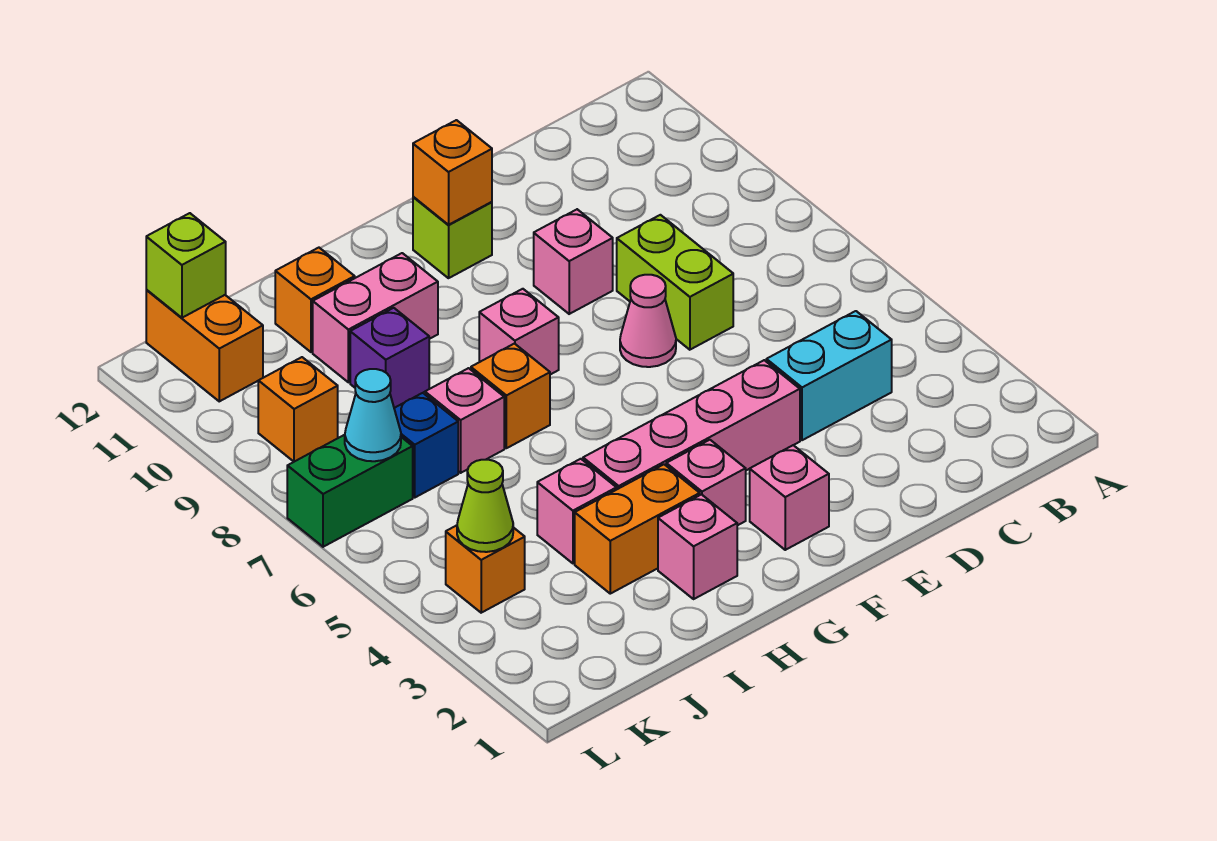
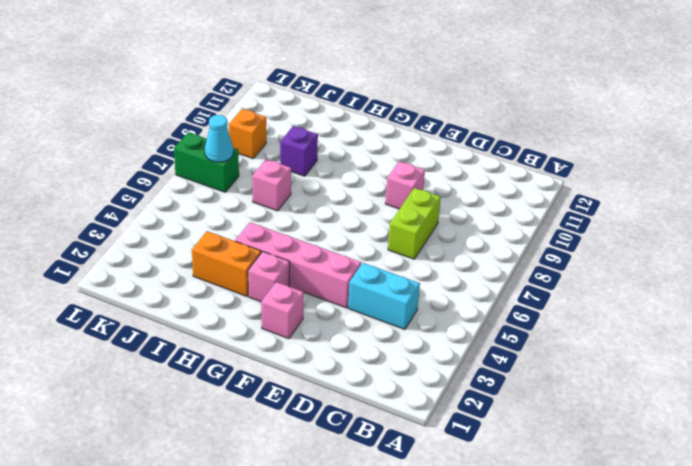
none -> pink cone E7 level 1
none -> lime brick F11 level 1
none -> pink brick G8 level 1

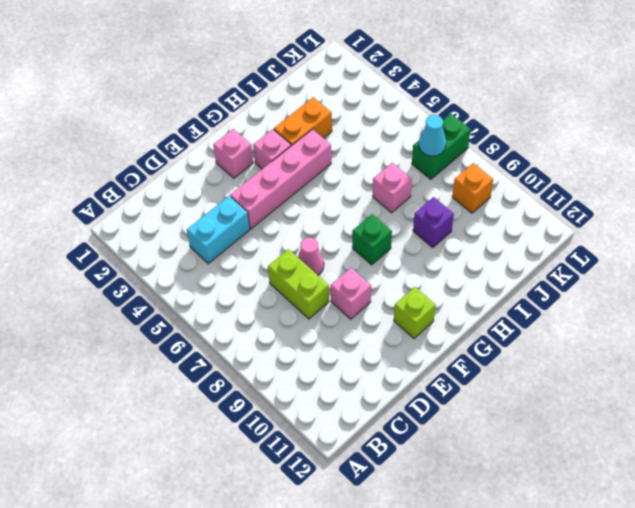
green brick G8 level 1 -> pink brick G8 level 1
none -> pink brick H2 level 1
none -> orange brick H7 level 1
none -> pink brick H10:I10 level 1

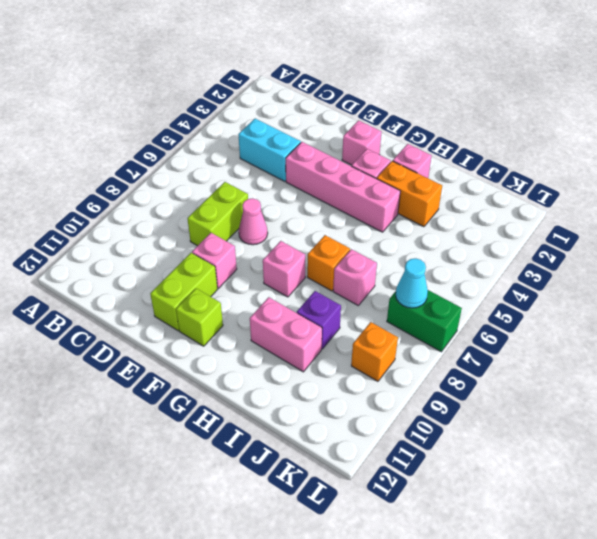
lime brick E10:E11 level 1 -> none
none -> pink brick I4 level 1
none -> orange brick I11 level 1
none -> blue brick J7 level 1

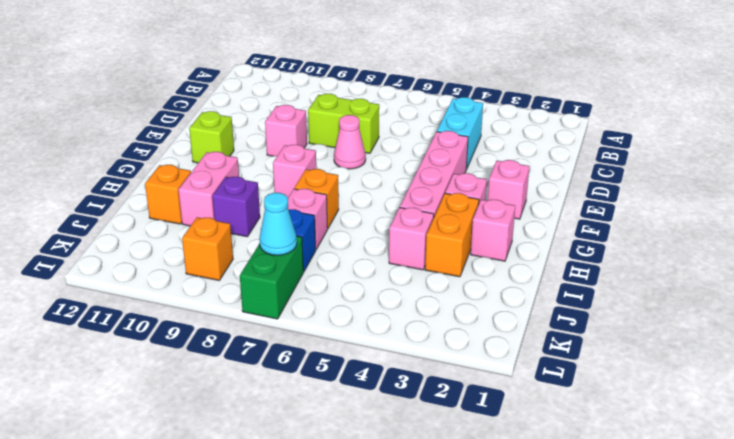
none -> orange brick K4 level 1
none -> orange brick K11:K12 level 1
none -> orange brick F11 level 2

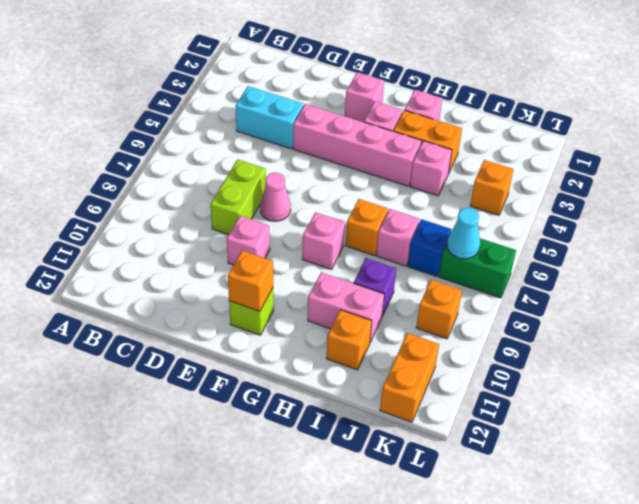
none -> lime cone K4 level 2
none -> lime brick K12 level 2

